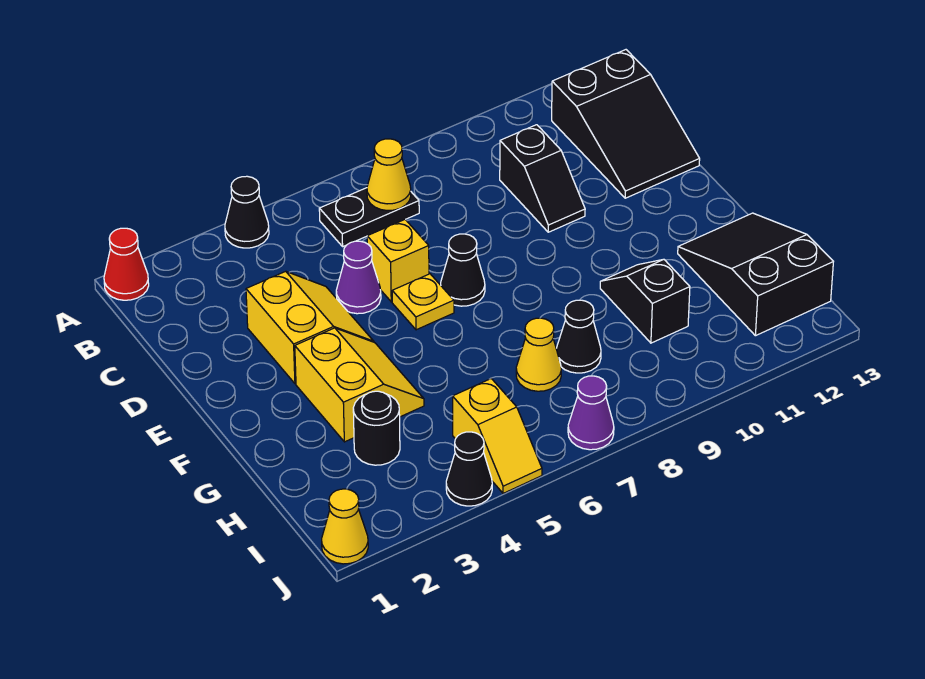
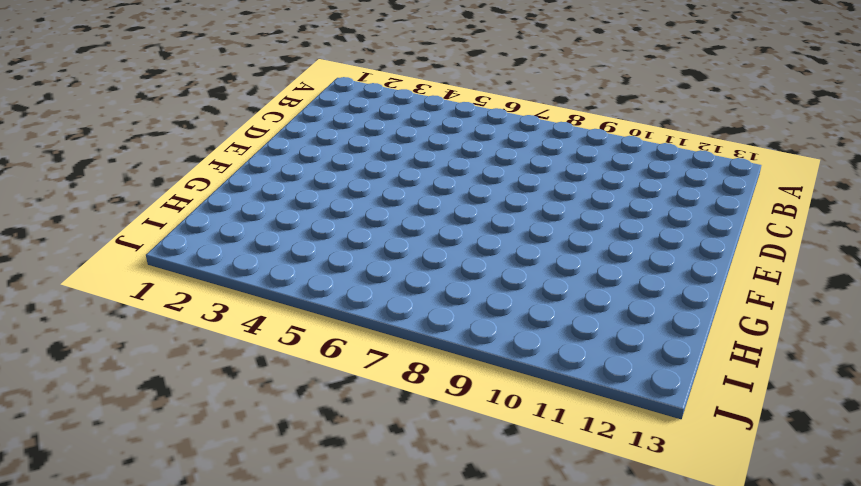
none -> red cone A1 level 1
none -> black cone A4 level 1
none -> black plate B6:B7 level 1

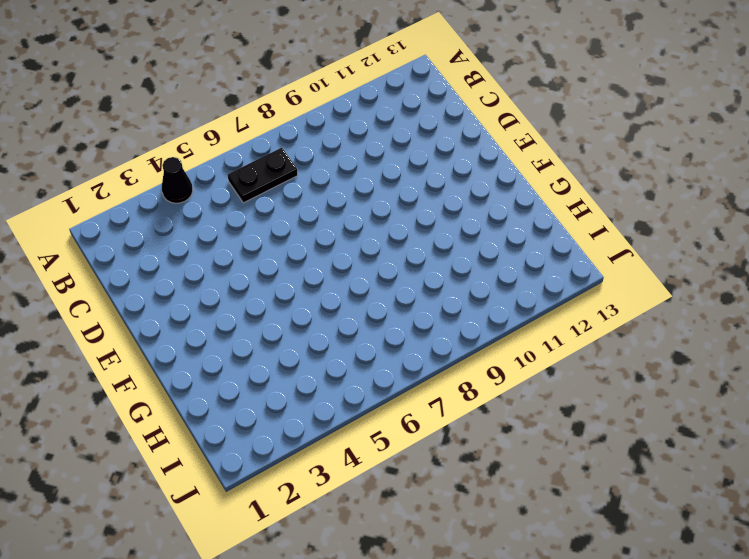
none -> red cone A1 level 1
none -> black slope B12:D13 level 1 top B
none -> black slope C10:D10 level 1 top C

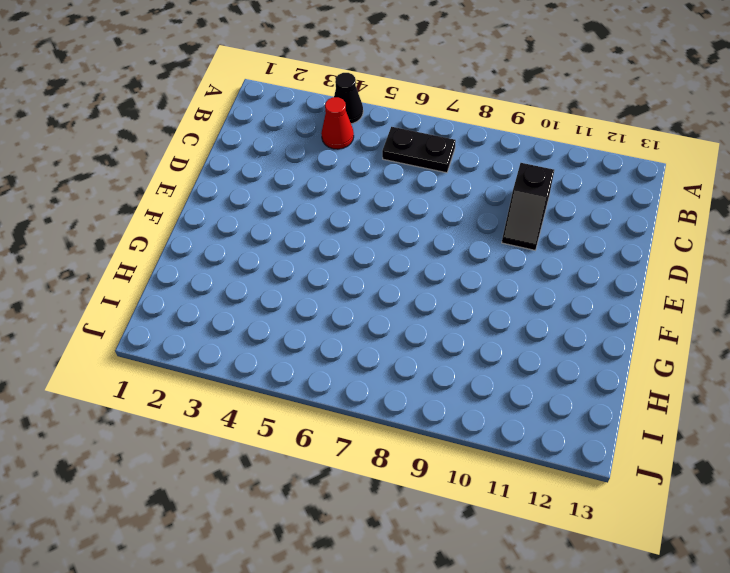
red cone B4 level 1 -> red cone A1 level 1
none -> black slope B12:D13 level 1 top B
none -> yellow slope D3:E4 level 1 top 3
none -> purple cone D5 level 1

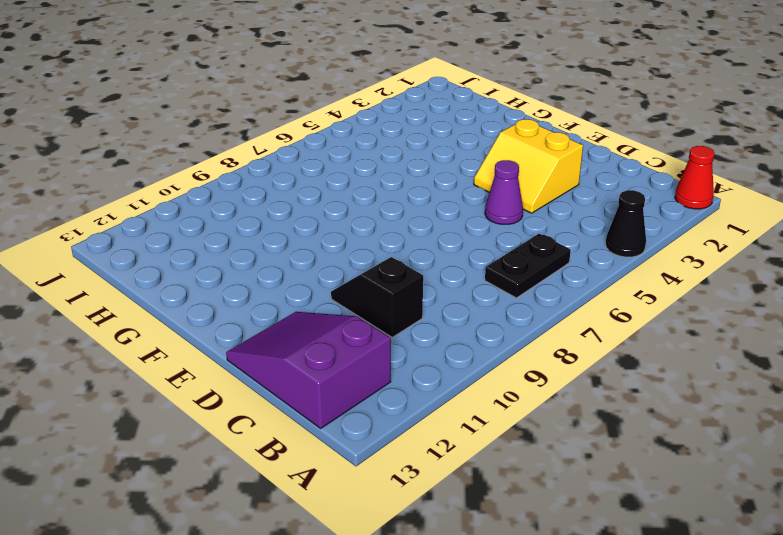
purple slope B12:D13 level 1 top B -> black slope B12:D13 level 1 top B
none -> yellow brick D6 level 1
none -> yellow plate E6 level 1
none -> black cone E7 level 1

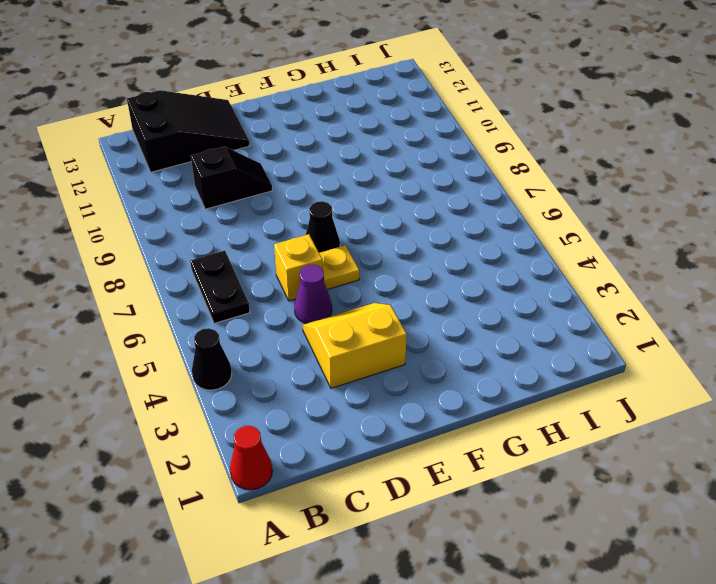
none -> yellow slope F3:G4 level 1 top 3
none -> black slope G10:H10 level 1 top H
none -> black slope G12:I13 level 1 top I

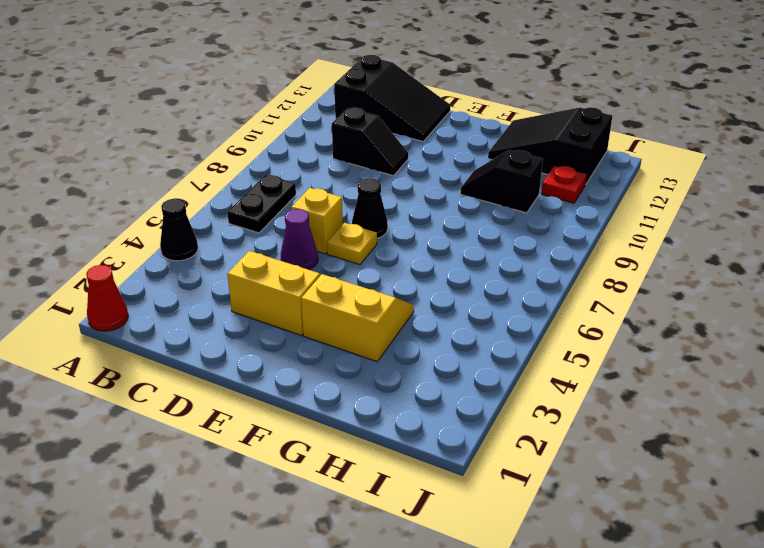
red plate I11 level 1 -> none
none -> black round brick H3 level 1
none -> yellow cone H7 level 1
none -> black cone H8 level 1

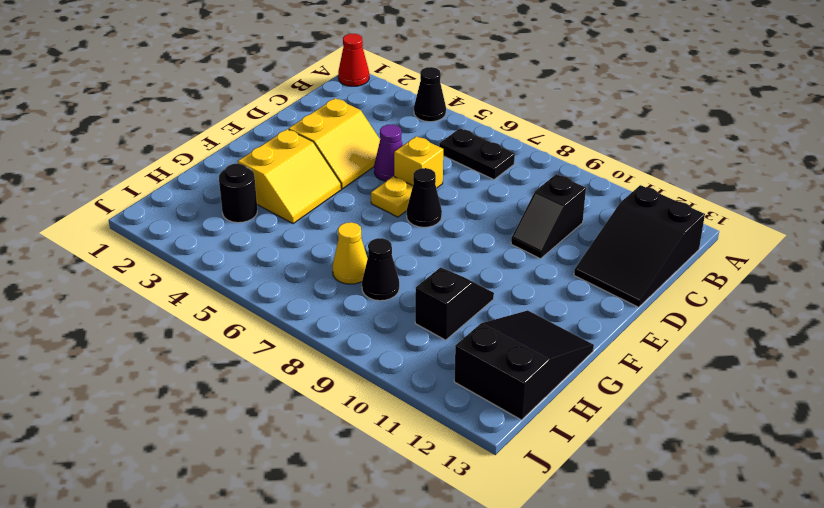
none -> yellow slope I5:J5 level 1 top I
none -> yellow cone J1 level 1
none -> black cone J4 level 1

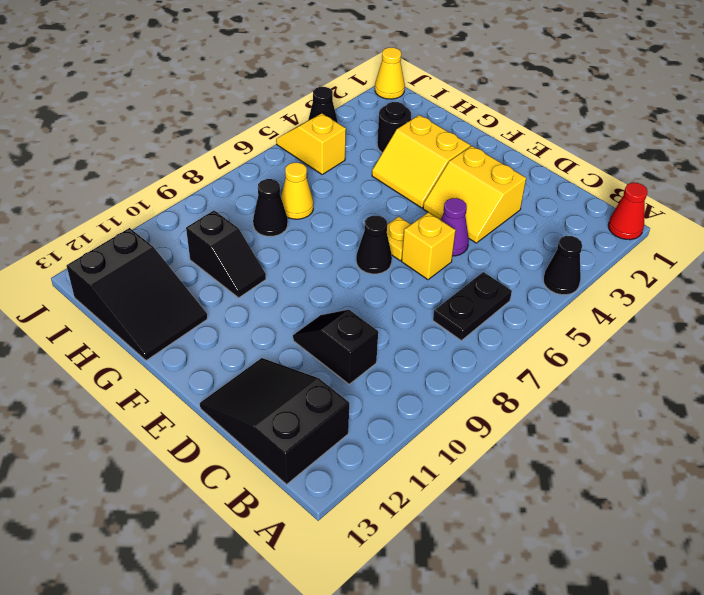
none -> purple cone J7 level 1
none -> yellow cone B7 level 2

